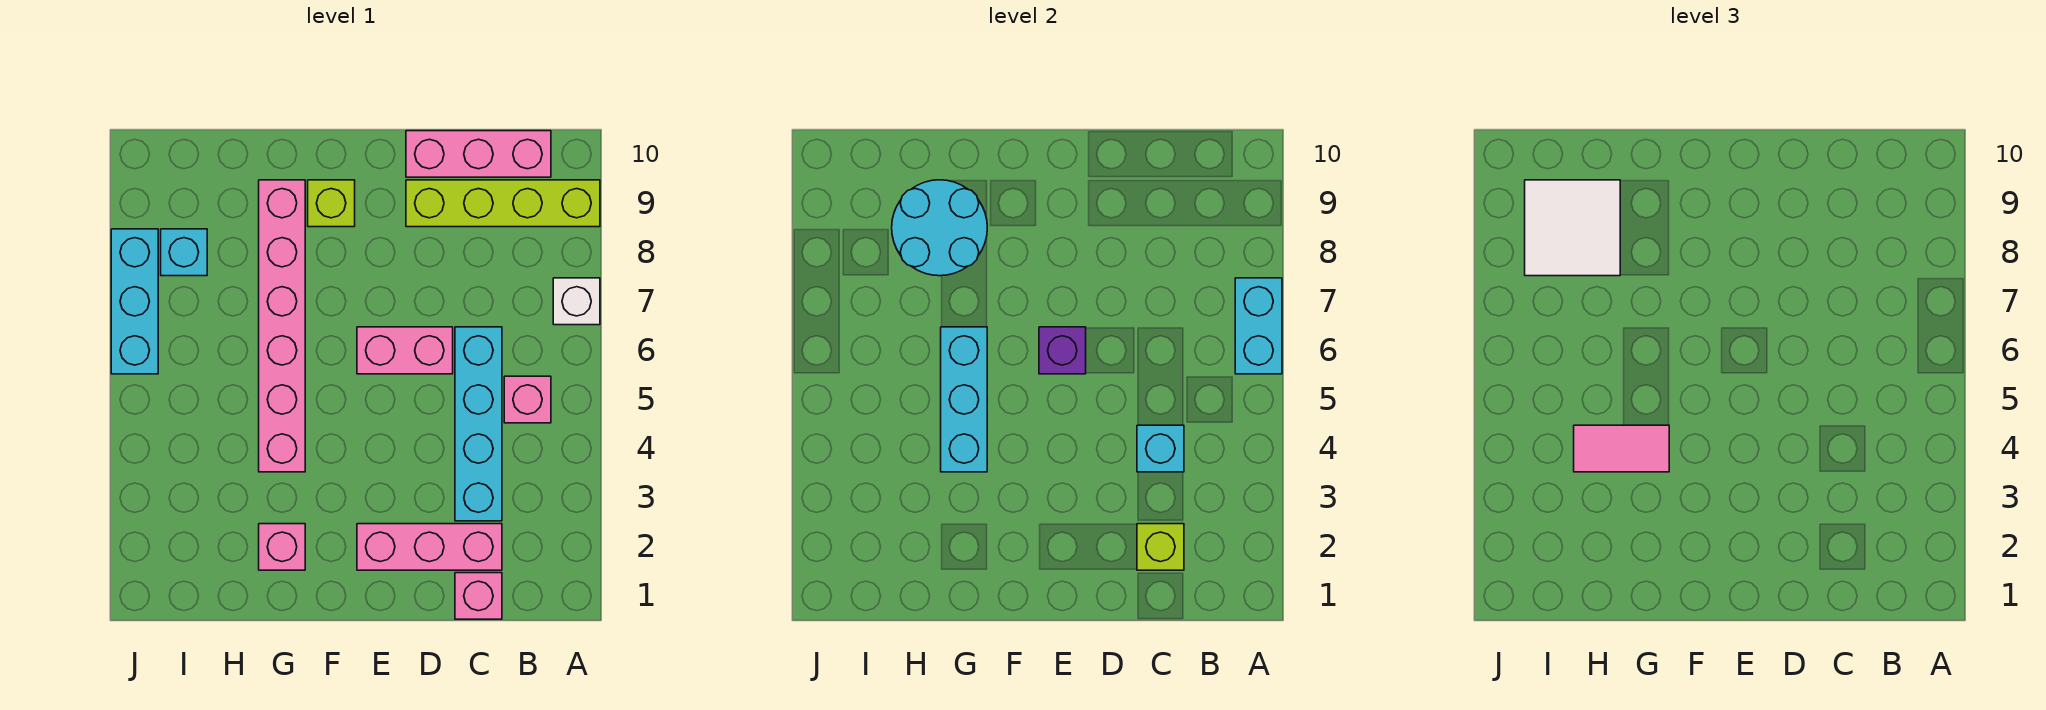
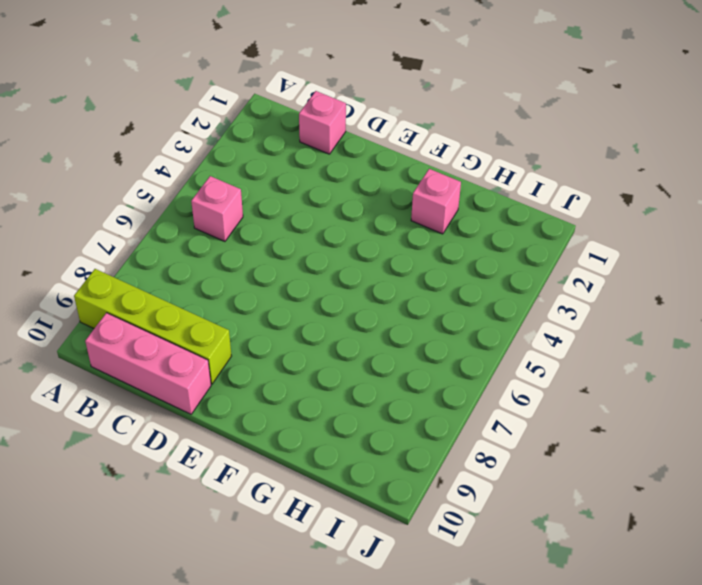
none -> white brick A7 level 1
none -> pink brick C2:E2 level 1
none -> cyan brick C3:C6 level 1

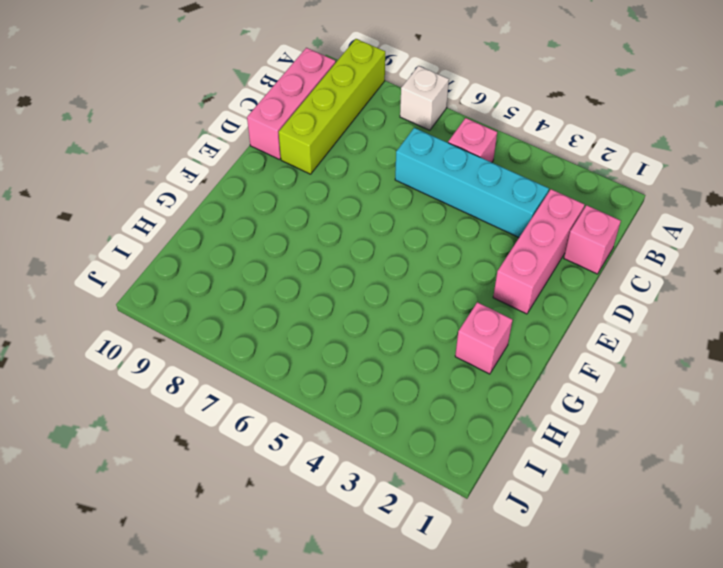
none -> pink brick D6:E6 level 1
none -> lime brick F9 level 1
none -> pink brick G4:G9 level 1

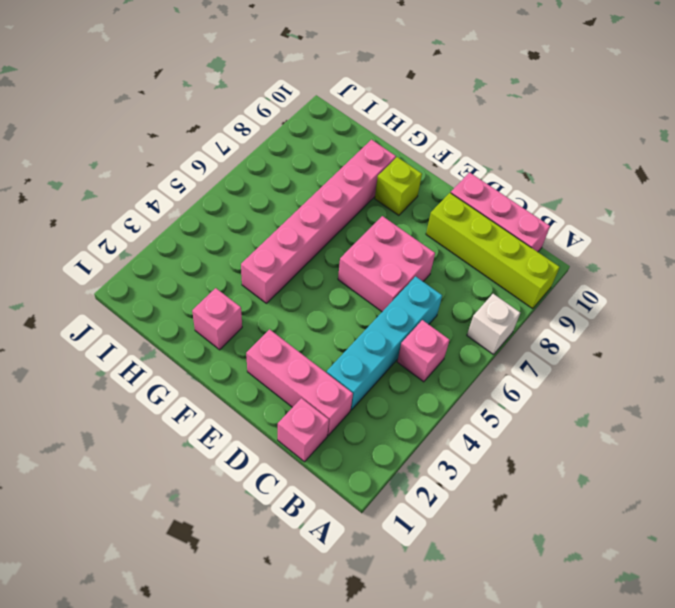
pink brick D6:E7 level 1 -> pink brick D6:E6 level 1
none -> cyan brick I8 level 1
none -> cyan brick J6:J8 level 1
none -> cyan brick A6:A7 level 2

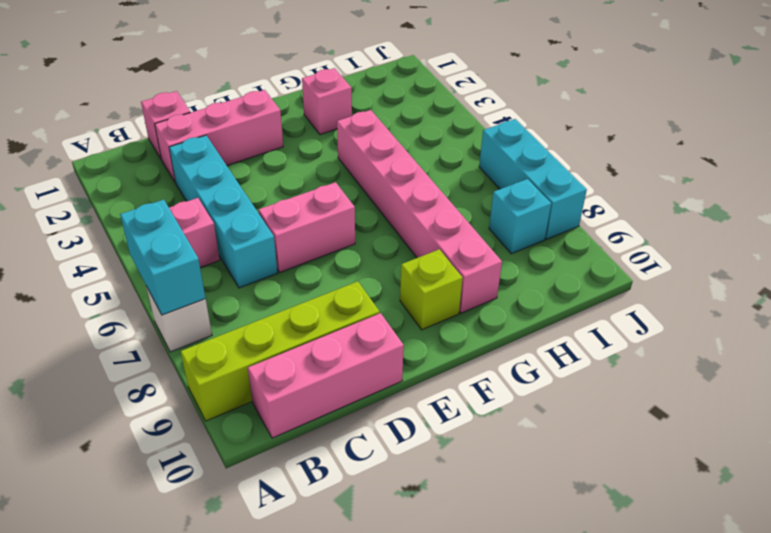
none -> lime brick C2 level 2
none -> cyan brick C4 level 2
none -> purple brick E6 level 2

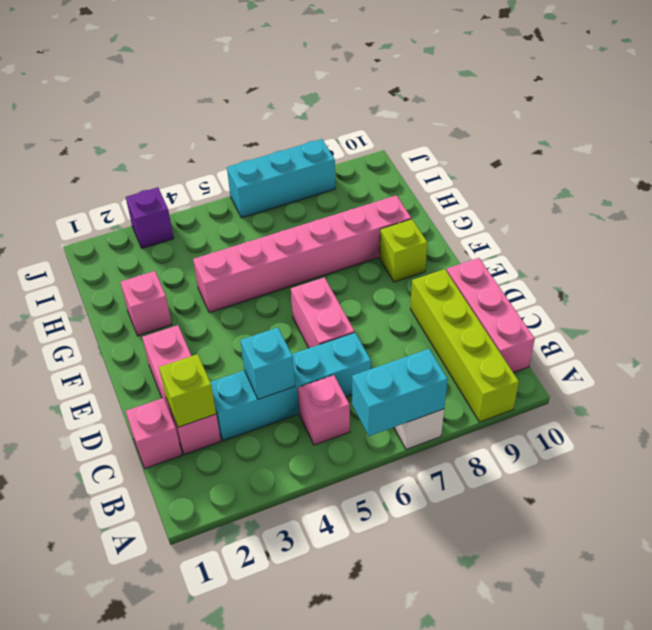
purple brick J3 level 1 -> purple brick E6 level 2
none -> cyan brick I8 level 1
none -> cyan brick G4:G6 level 2
none -> cyan round brick G8:H9 level 2

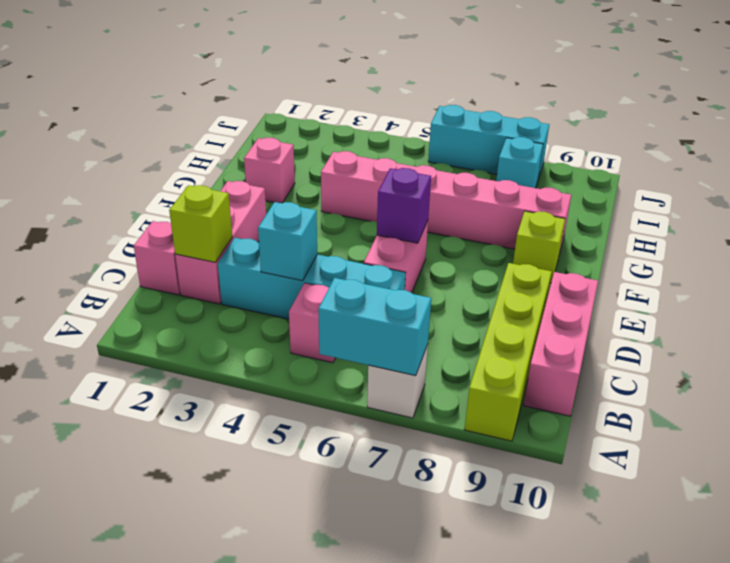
none -> cyan brick G4:G6 level 2
none -> cyan round brick G8:H9 level 2
none -> pink tile G4:H4 level 3

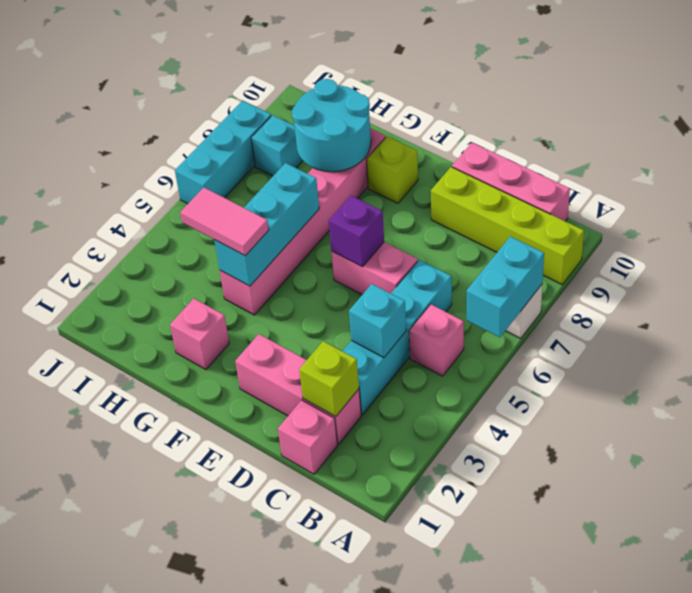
none -> white tile H8:I9 level 3

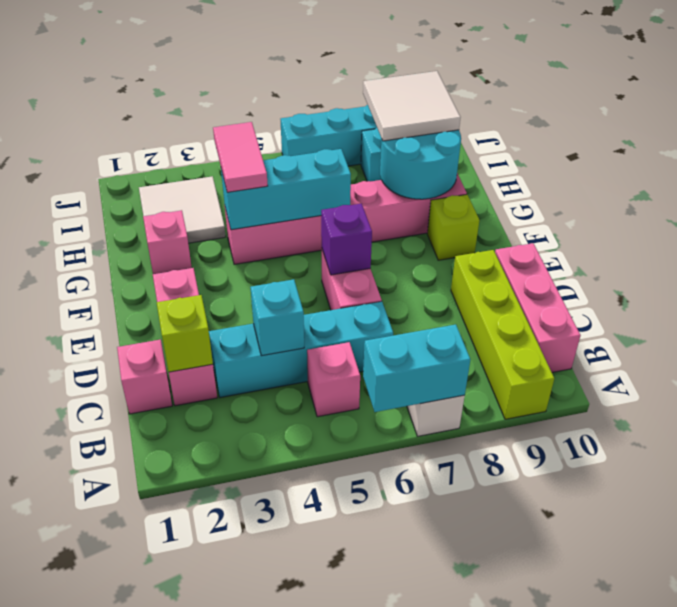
white tile H2:I3 level 1 -> none

